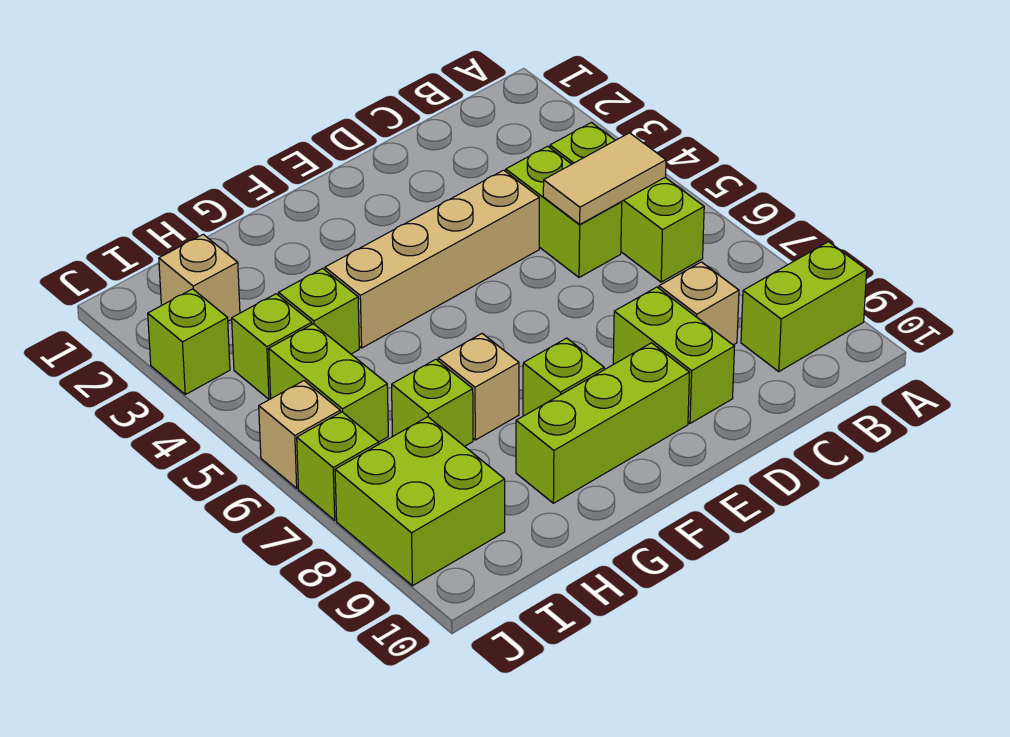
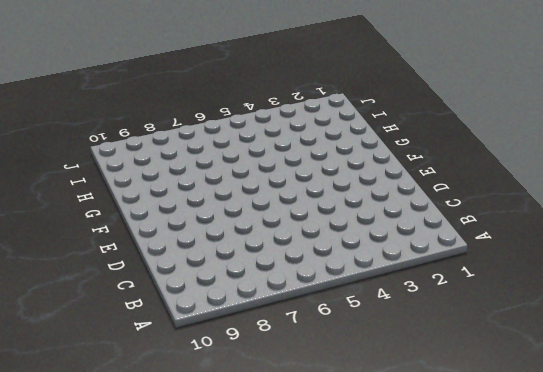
none -> lime brick A9:B9 level 1
none -> lime brick B4:B6 level 1
none -> lime brick C4:C5 level 1

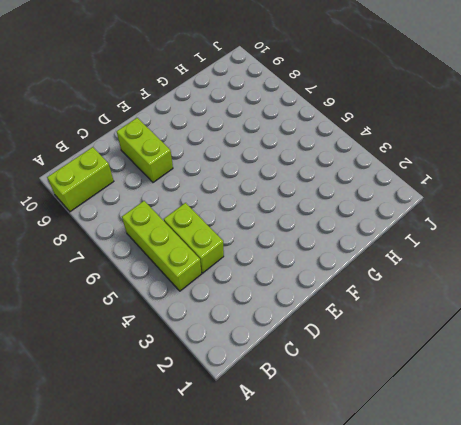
none -> tan brick C8 level 1
none -> tan brick D4:G4 level 1
none -> lime brick E9:G9 level 1

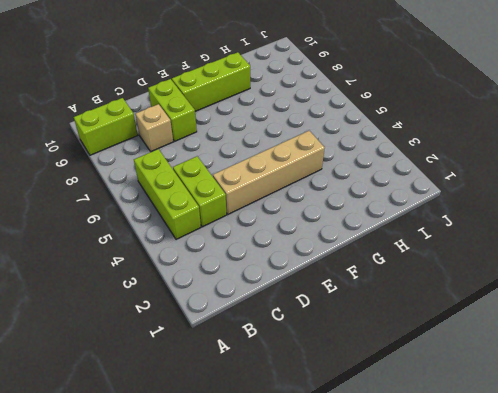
none -> lime brick F8 level 1
none -> tan brick G7 level 1
none -> lime brick H4 level 1

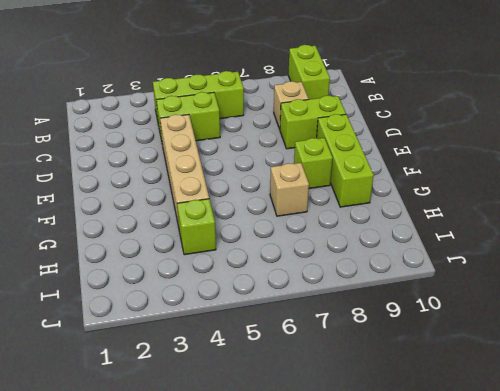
none -> lime brick H7 level 1
none -> tan brick I2 level 1
none -> lime brick I4 level 1

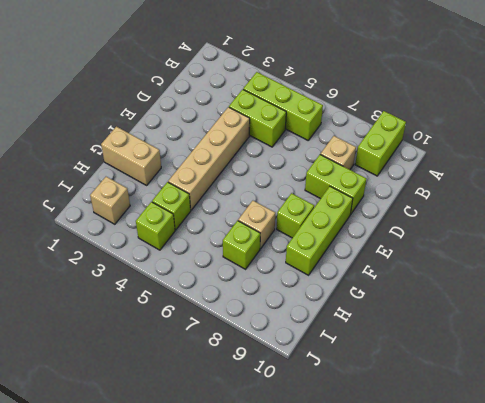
tan brick G1:G2 level 1 -> none
none -> lime brick I5:I6 level 1
none -> lime brick I8:J9 level 1
none -> lime brick J3 level 1

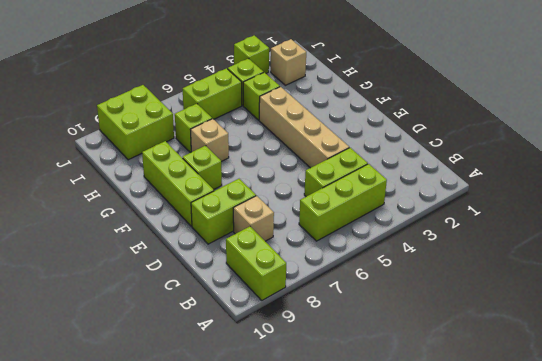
none -> tan brick J6 level 1
none -> lime brick J7 level 1
none -> tan tile B5:C5 level 2

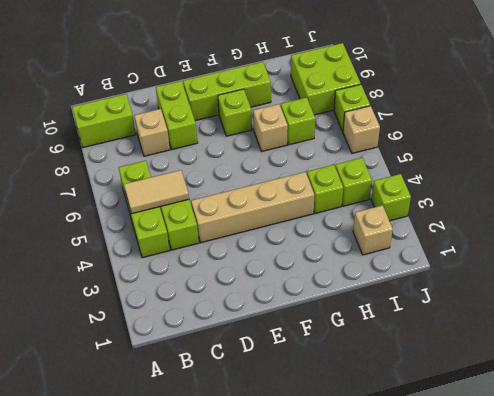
none -> lime brick I5:I6 level 1

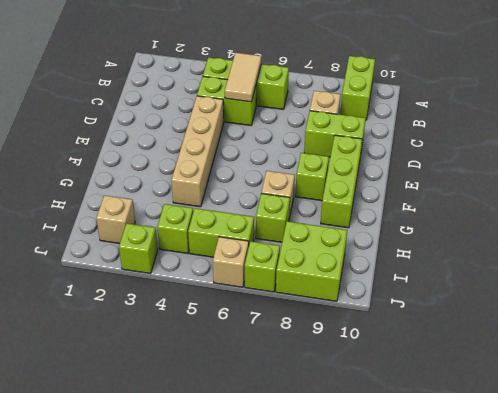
none -> lime brick H4 level 1

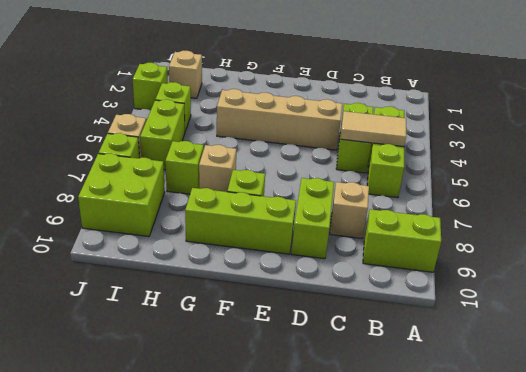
none -> lime brick H4 level 1

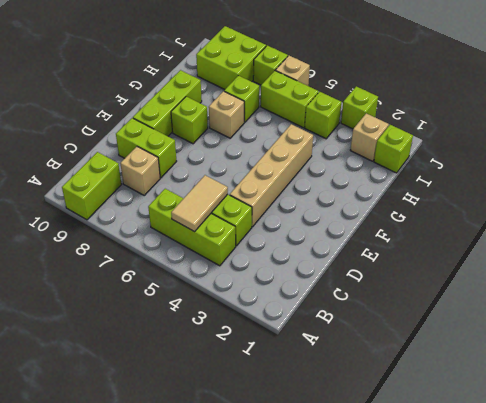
lime brick I1 level 1 -> lime brick H4 level 1

